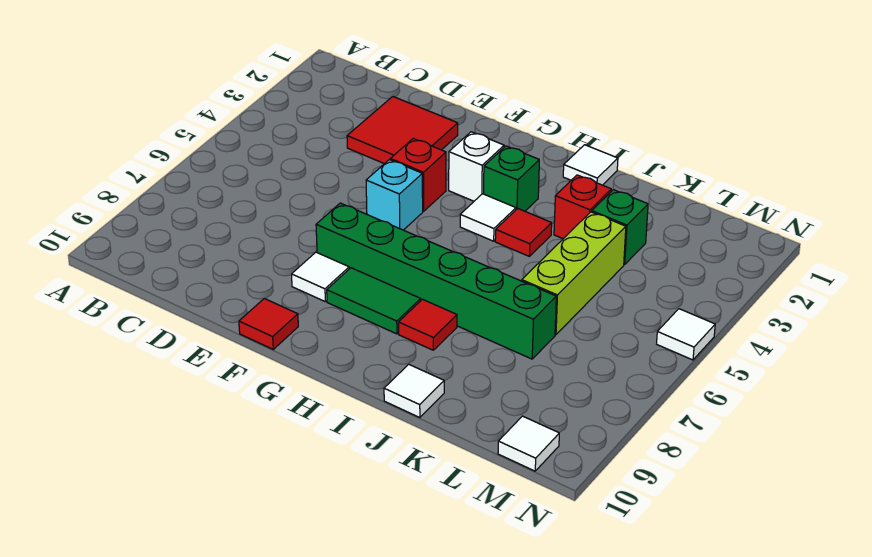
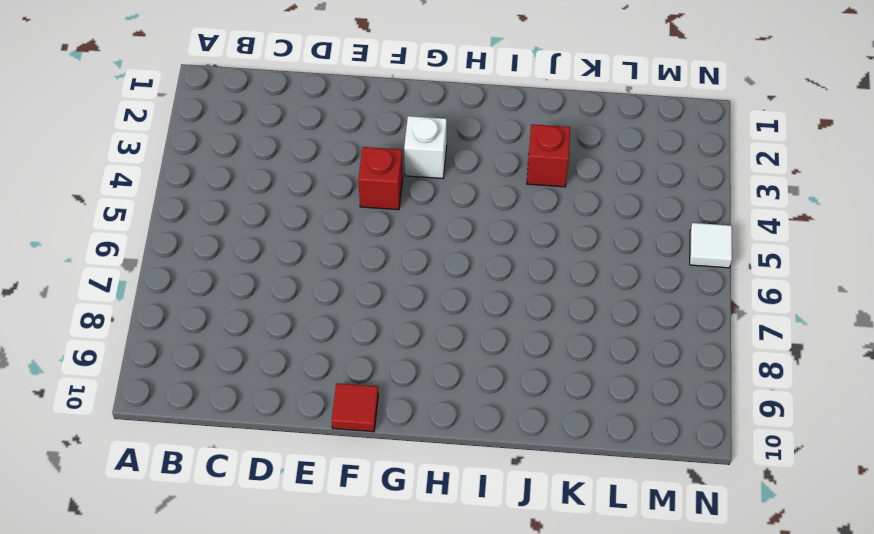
none -> red tile D2:E3 level 1
none -> cyan brick F5 level 1
none -> green brick F7:K7 level 1

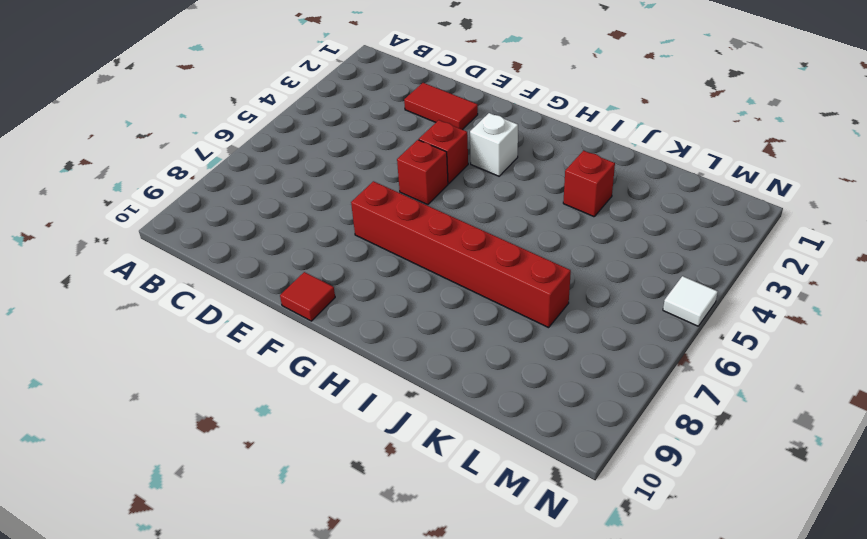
red tile D2:E2 level 1 -> red tile D2:E3 level 1
red brick F5 level 1 -> cyan brick F5 level 1
red brick F7:K7 level 1 -> green brick F7:K7 level 1
none -> white tile F8 level 1
none -> green tile G8:H8 level 1
none -> green brick H3 level 1

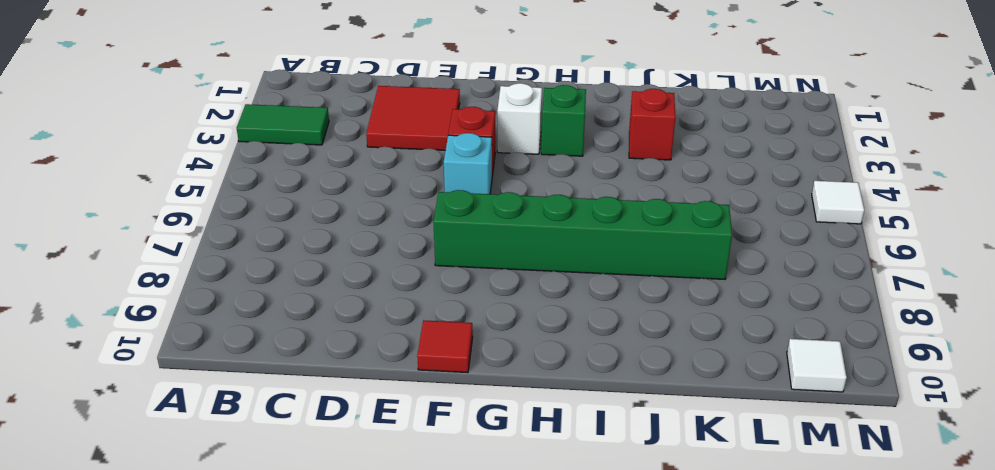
green tile A3:B3 level 1 -> green tile G8:H8 level 1
none -> white tile F8 level 1
none -> white tile H4 level 1
none -> white tile I1 level 1

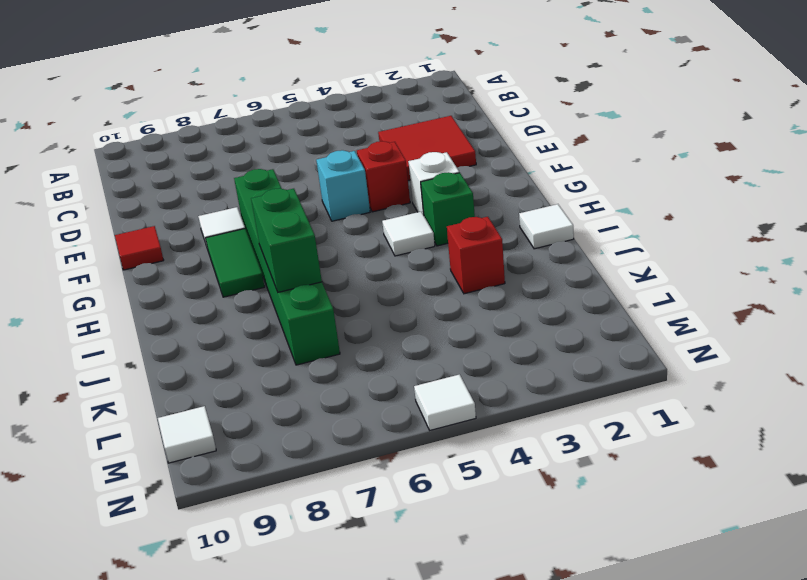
green brick I7:J7 level 2 -> none
none -> red tile I4 level 1
none -> red tile I8 level 1
none -> white tile J10 level 1

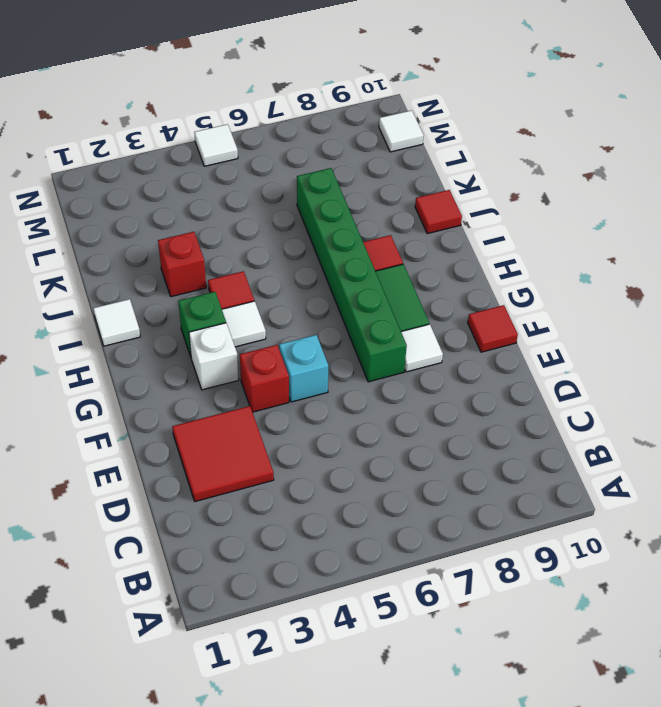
red tile J10 level 1 -> white tile J10 level 1
none -> green brick K3 level 1
none -> lime brick K4:K6 level 1

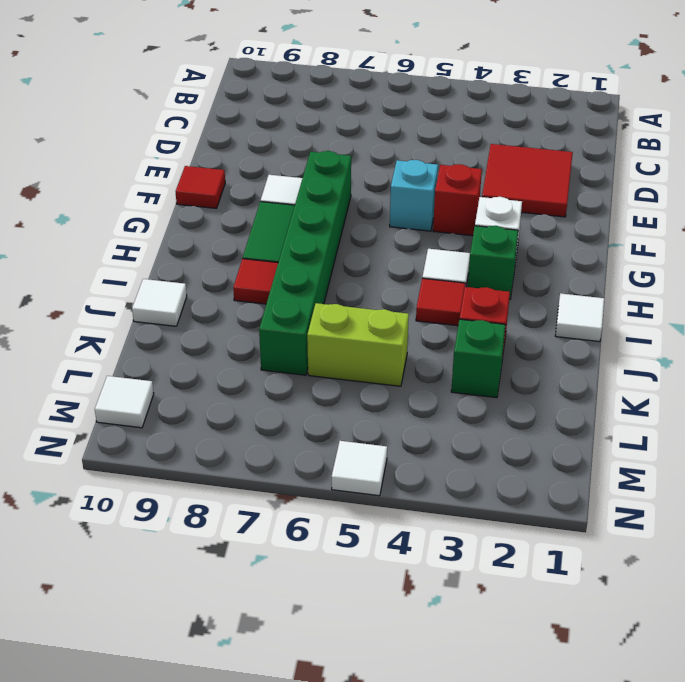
lime brick K5:K6 level 1 -> lime brick K4:K6 level 1

